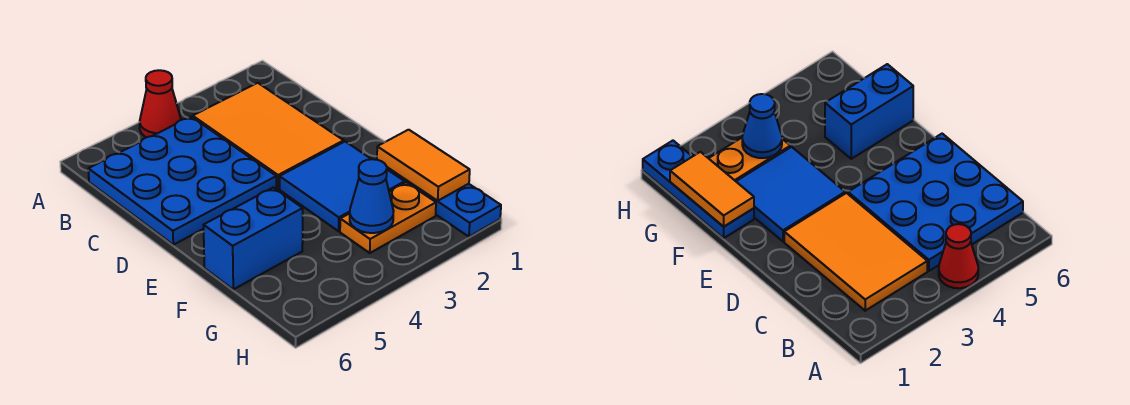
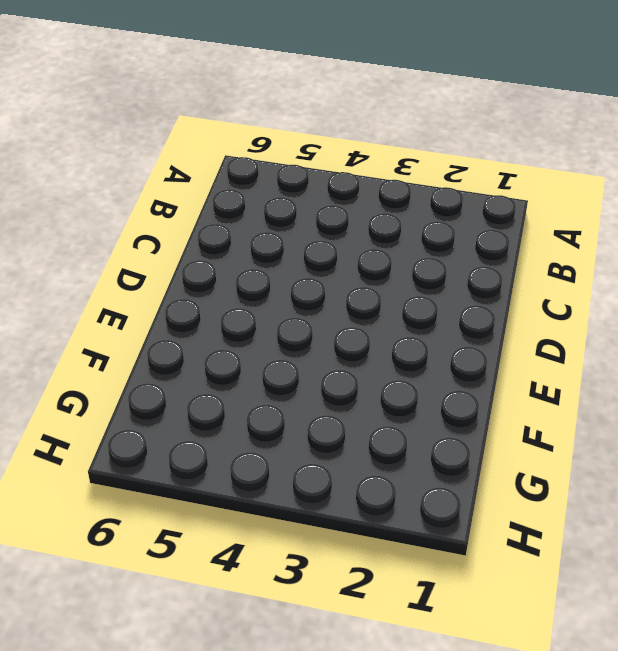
none -> red cone A4 level 1
none -> orange tile B2:D3 level 1

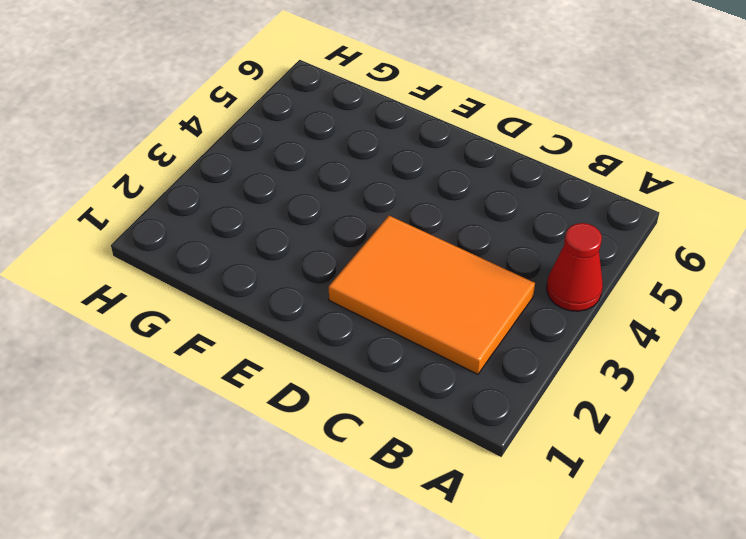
none -> blue plate B4:D6 level 1
none -> blue tile E2:F3 level 1

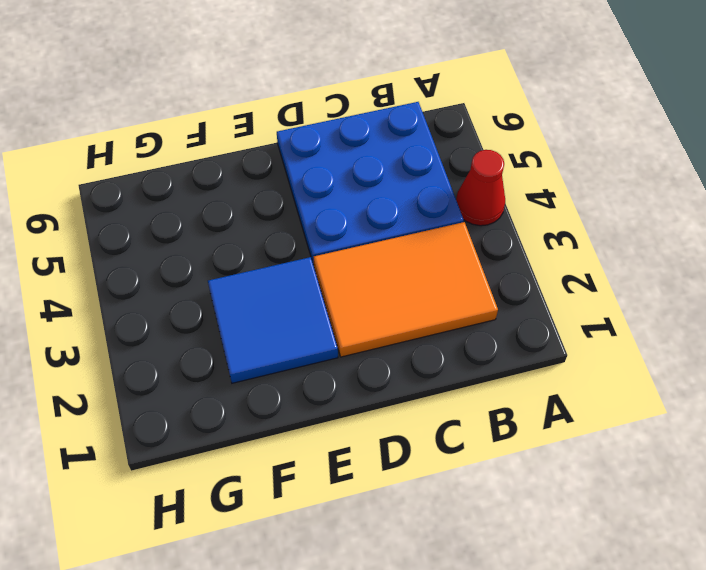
none -> blue plate F1:H1 level 1
none -> blue brick F5:F6 level 1

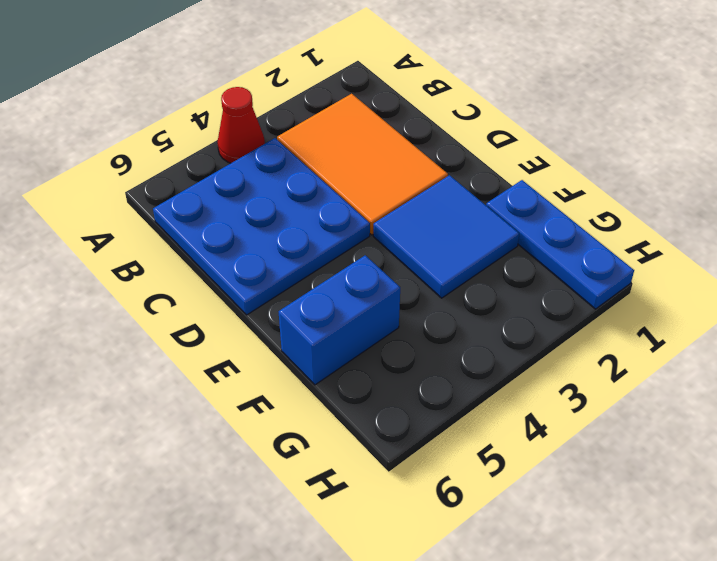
none -> orange plate G2:G3 level 1
none -> orange tile F1:G1 level 2

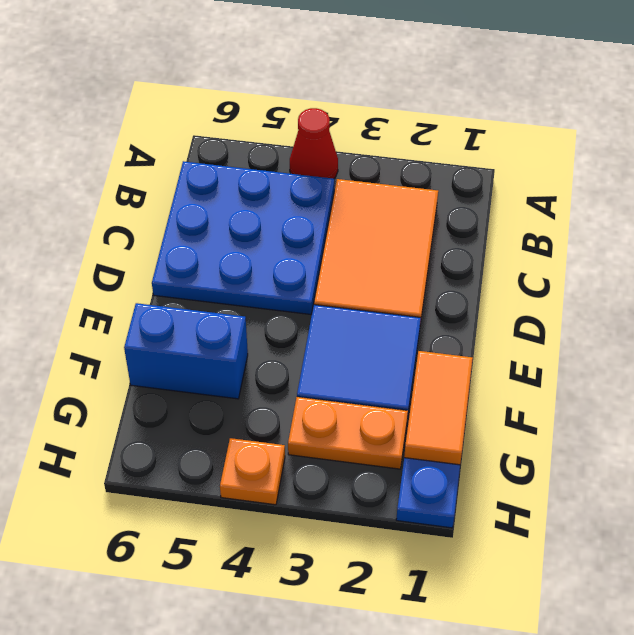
orange plate H4 level 1 -> none
none -> blue cone G3 level 2

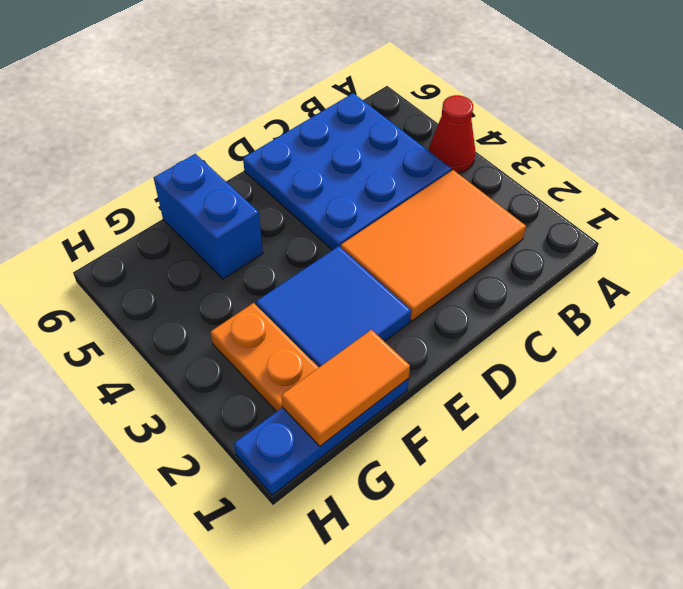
none -> blue cone G3 level 2

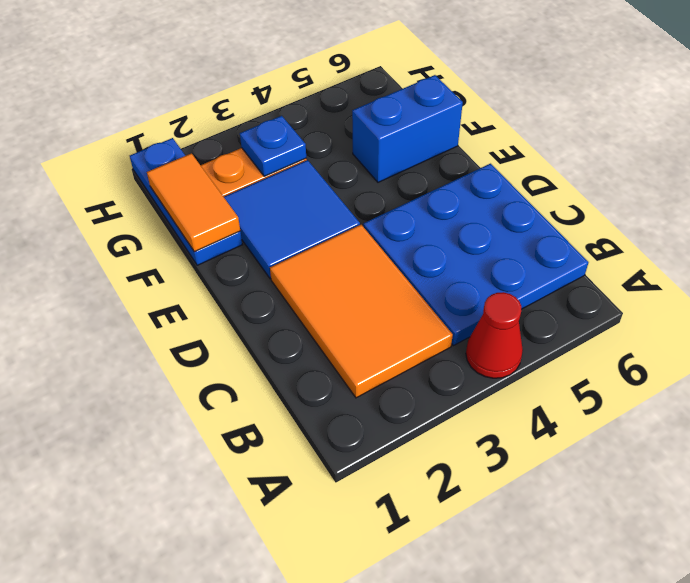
blue plate G3 level 2 -> blue cone G3 level 2

